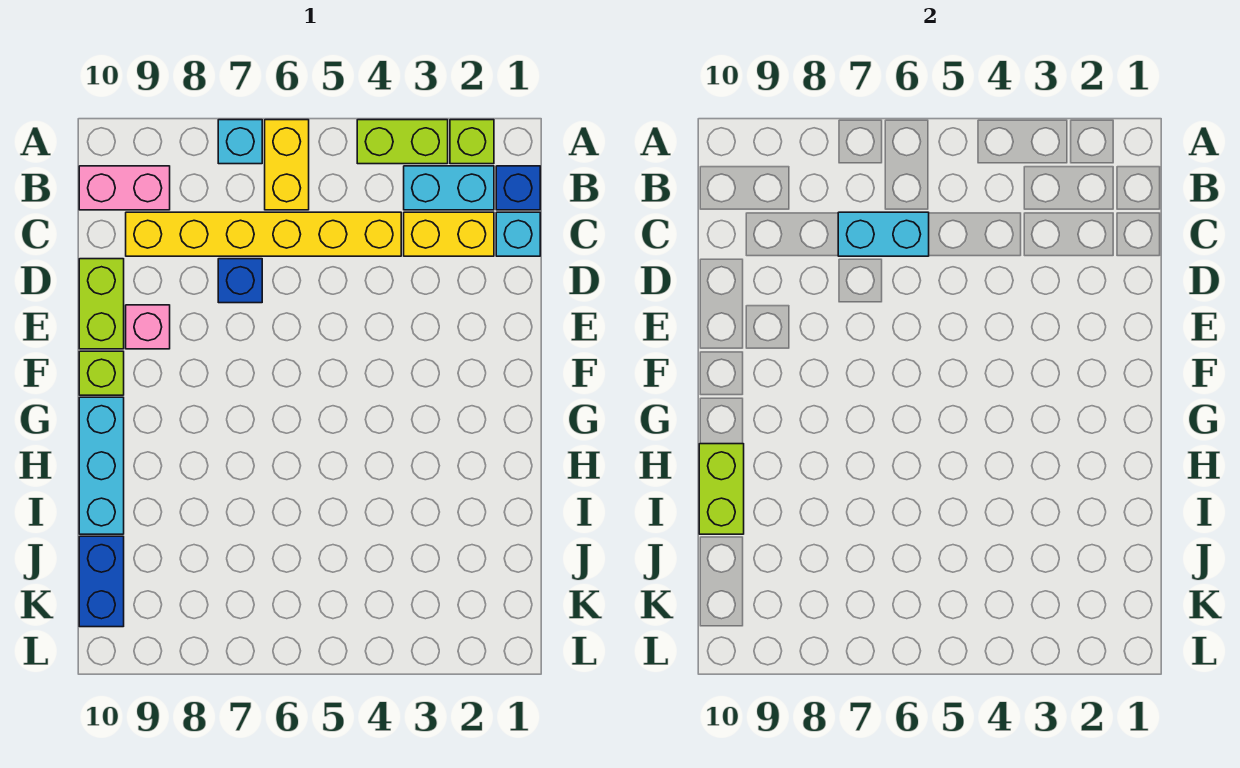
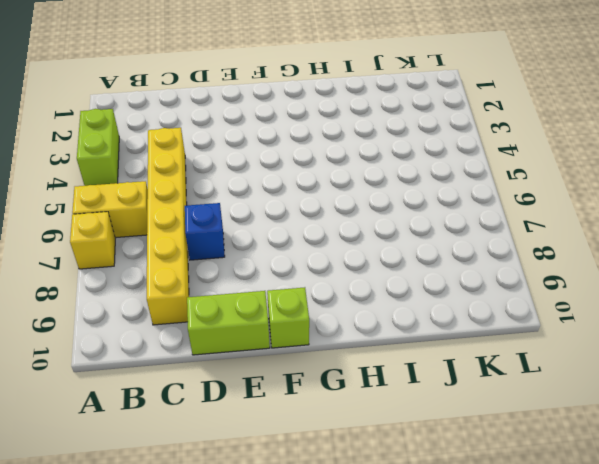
yellow brick A7 level 1 -> cyan brick A7 level 1
none -> lime brick A2 level 1
none -> blue brick B1 level 1
none -> cyan brick B2:B3 level 1

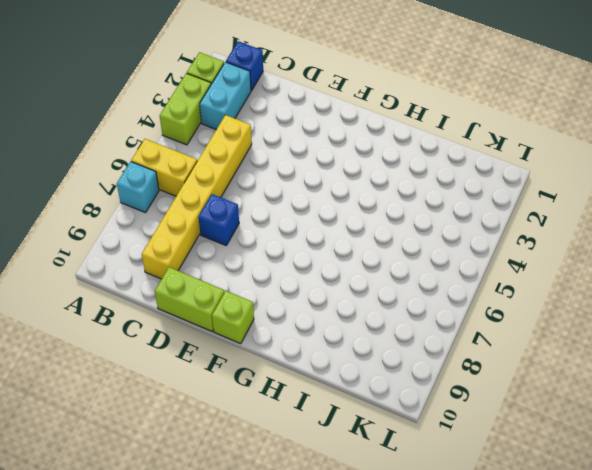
none -> pink brick B9:B10 level 1
none -> cyan brick C1 level 1
none -> yellow brick C2:C3 level 1

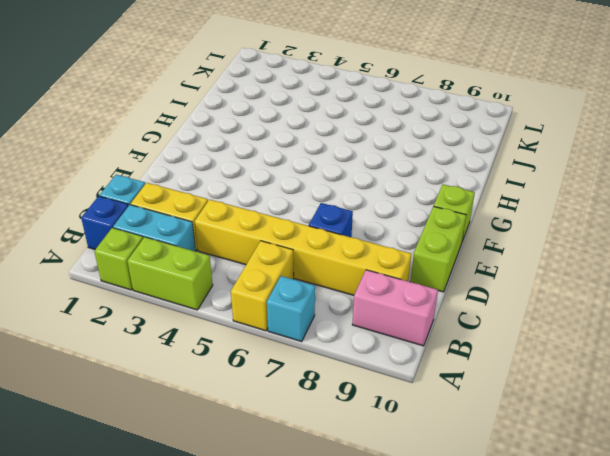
none -> pink brick E9 level 1
none -> cyan brick G10:I10 level 1
none -> blue brick J10:K10 level 1

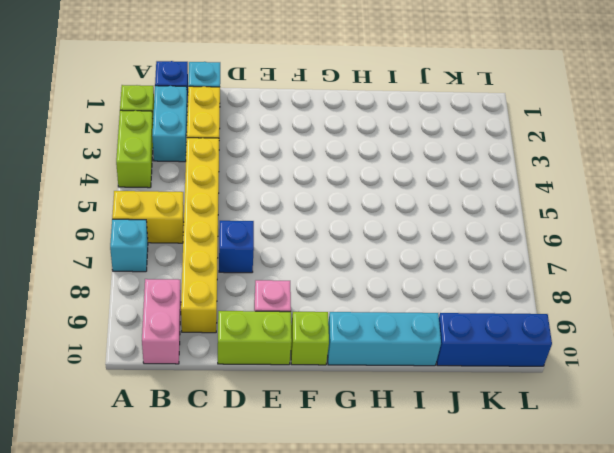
blue brick J10:L10 level 1 -> blue brick J10:K10 level 1
none -> cyan brick C6:C7 level 2
none -> lime brick H10:I10 level 2

